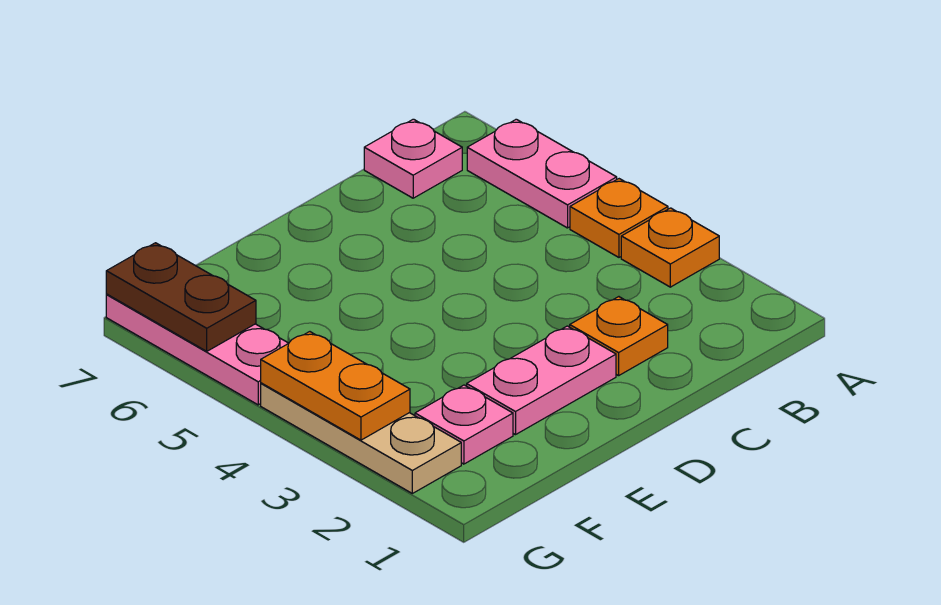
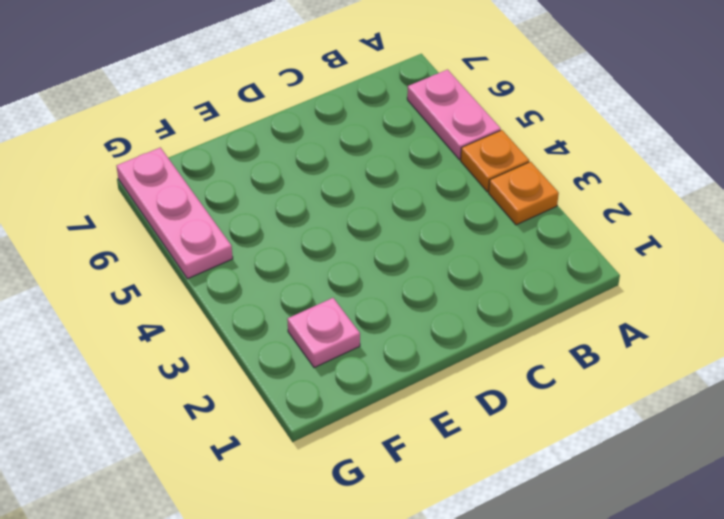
none -> pink plate B7 level 1
none -> orange plate C2 level 1

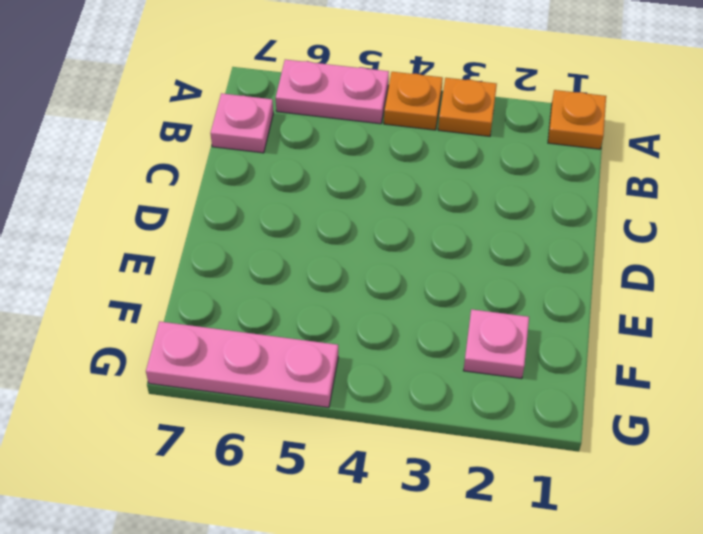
orange plate A1 level 1 -> orange plate C2 level 1
none -> pink plate D2:E2 level 1
none -> tan plate G2:G4 level 1

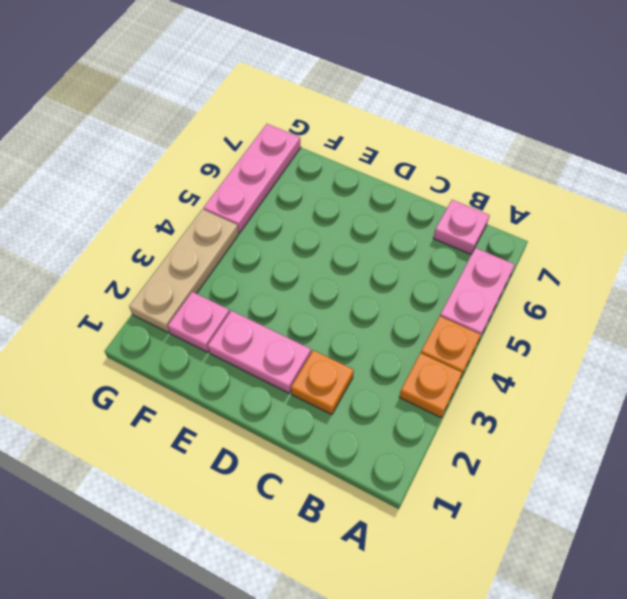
none -> orange plate G3:G4 level 2
none -> brown plate G6:G7 level 2

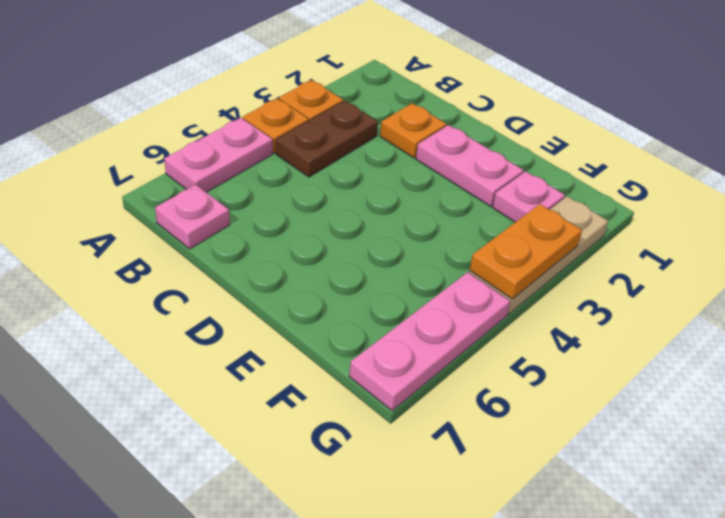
brown plate B3:B4 level 1 -> brown plate G6:G7 level 2

